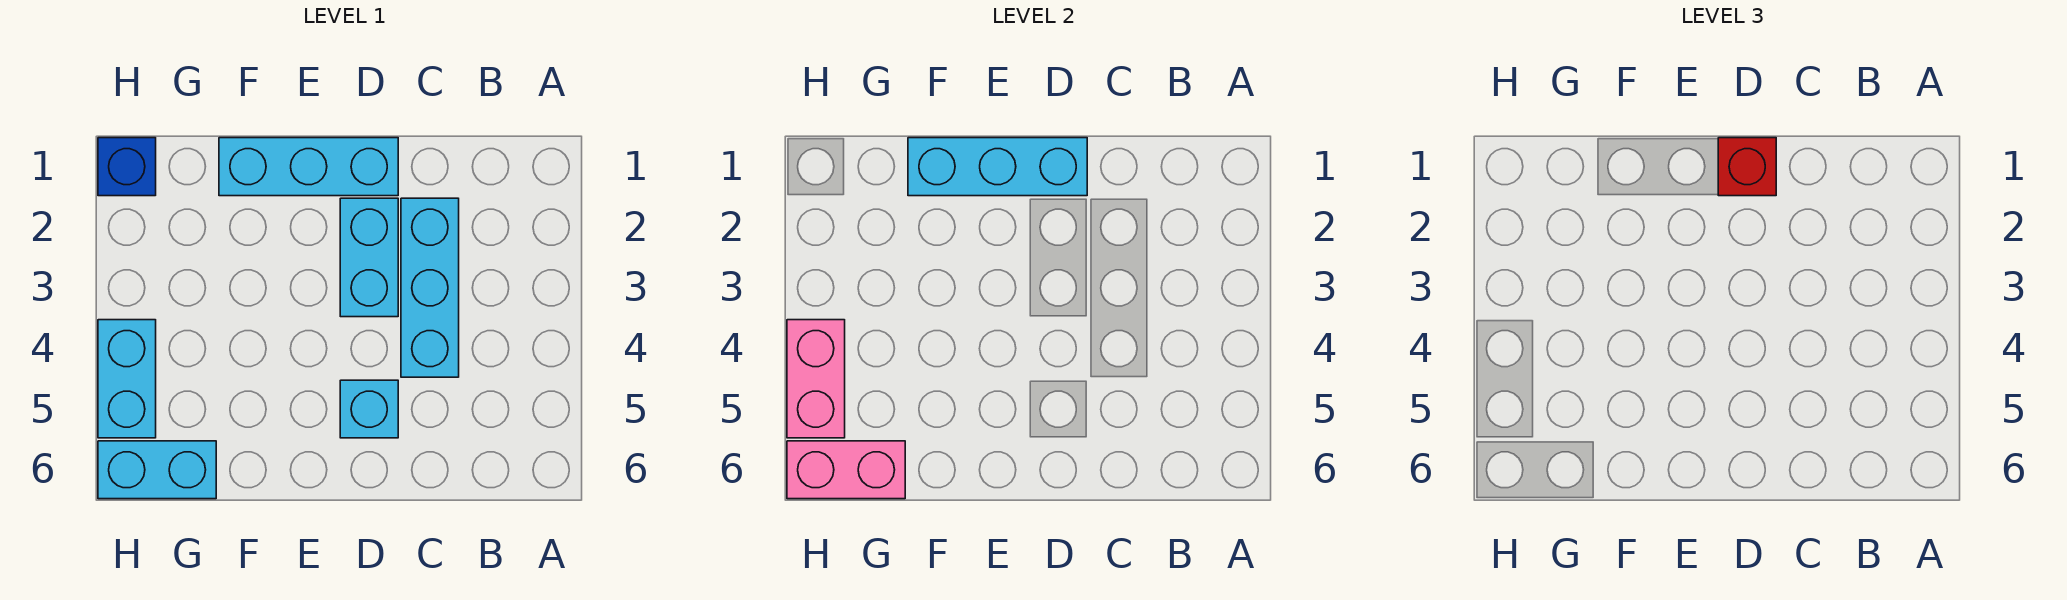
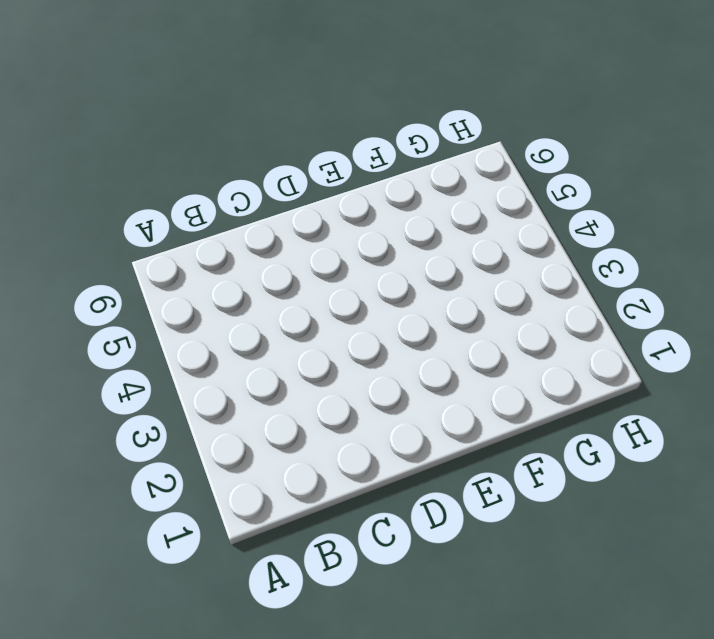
none -> cyan brick C2:C4 level 1
none -> cyan brick D1:F1 level 1

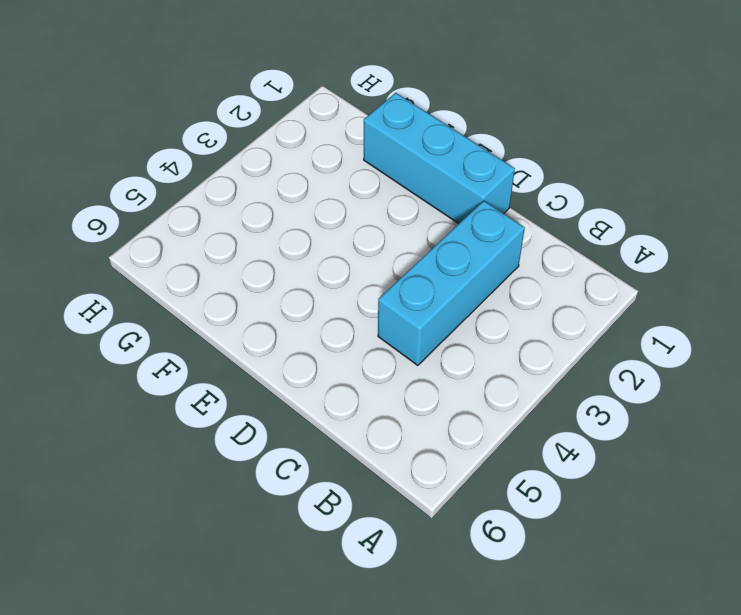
none -> cyan brick D2:D3 level 1
none -> cyan brick D5 level 1

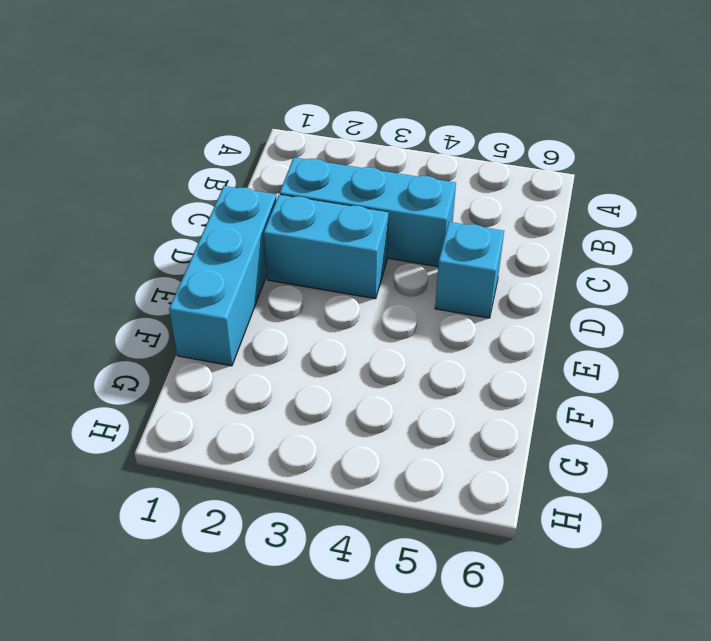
none -> cyan brick G6:H6 level 1
none -> blue brick H1 level 1

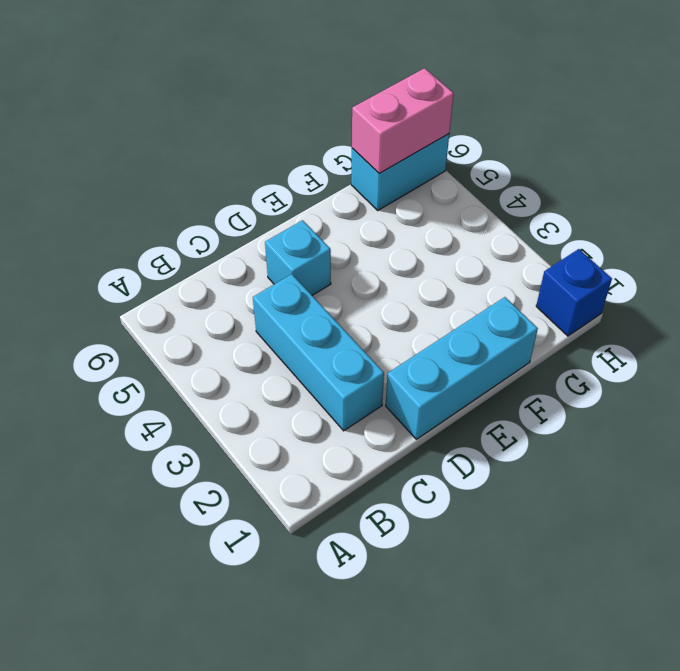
none -> cyan brick D2:D3 level 1
none -> cyan brick H4:H5 level 1

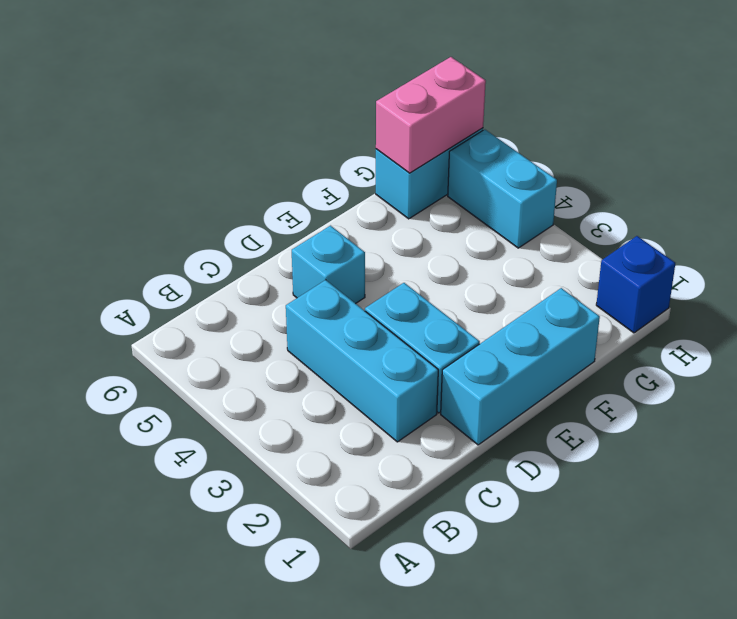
none -> cyan brick D1:F1 level 2
none -> pink brick H4:H5 level 2

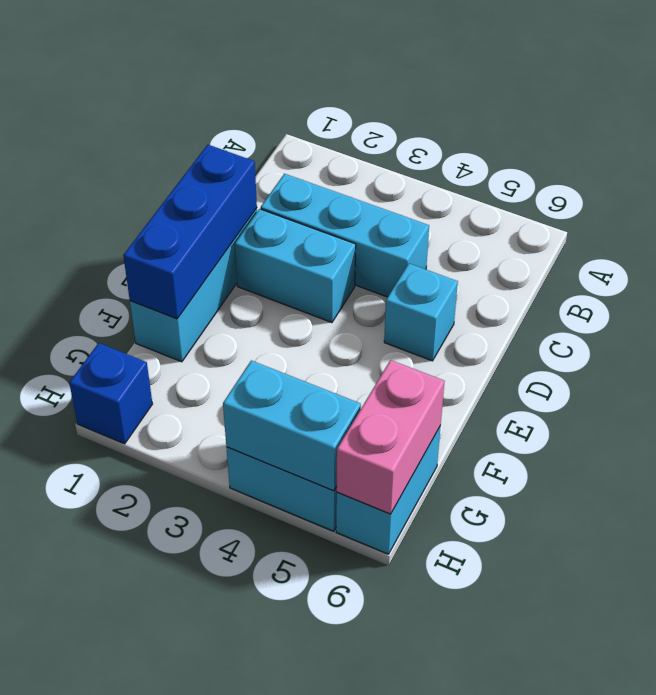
blue brick D1:F1 level 2 -> cyan brick D1:F1 level 2
cyan brick H4:H5 level 2 -> pink brick H4:H5 level 2
none -> red brick D1 level 3

